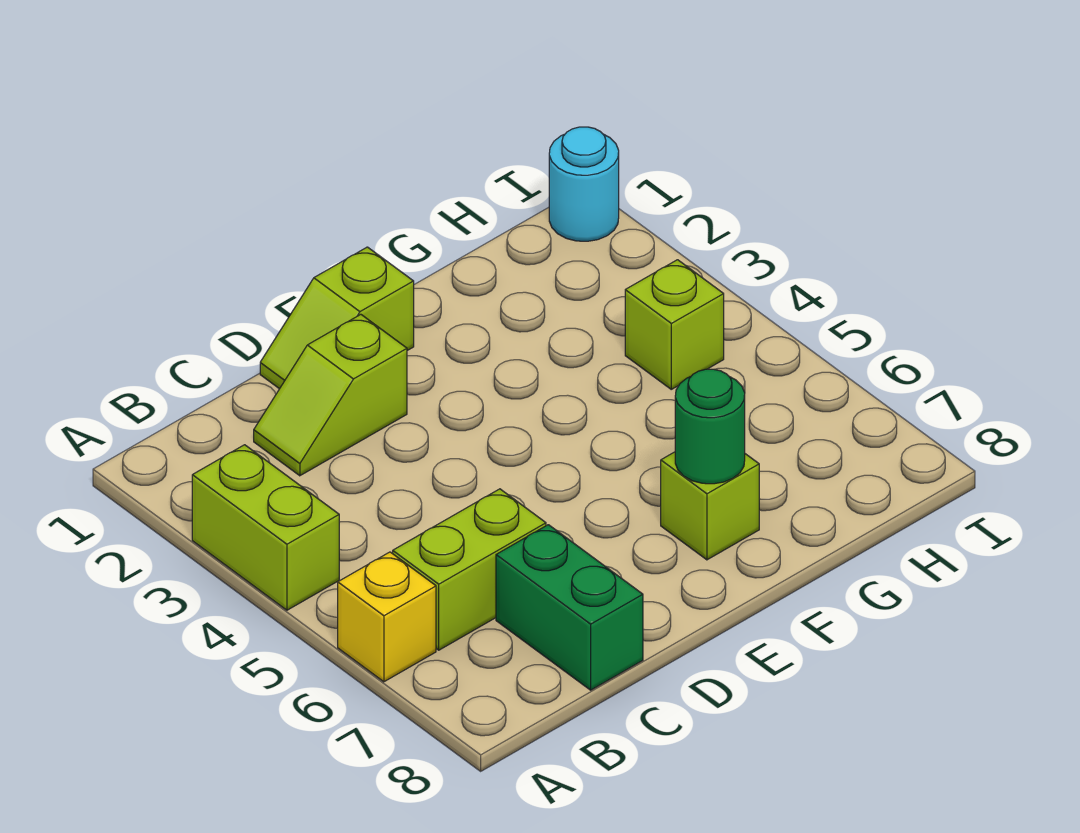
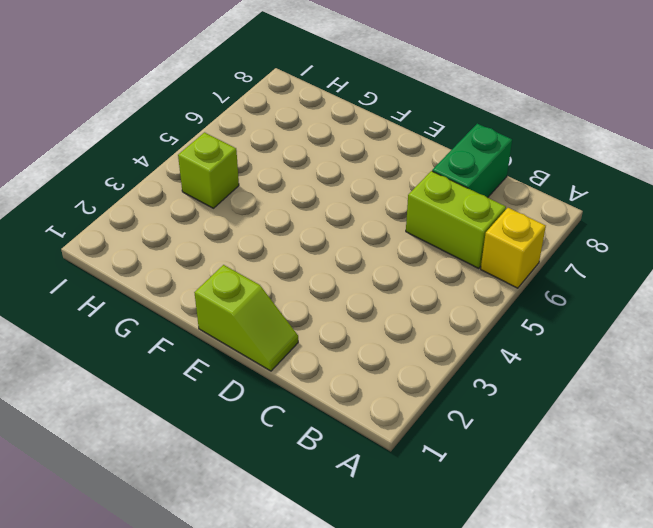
none -> lime brick A3:A4 level 1
none -> lime slope C2:D2 level 1 top D

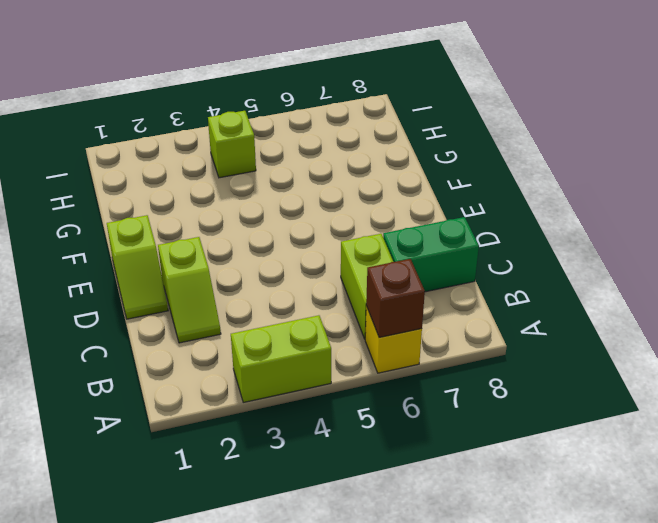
brown brick A6 level 2 -> none
none -> lime brick F7 level 1
none -> cyan round brick I1 level 1

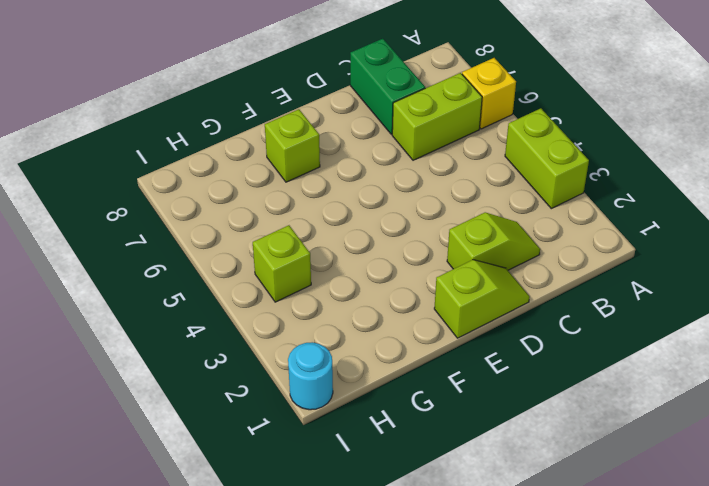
none -> green round brick F7 level 2

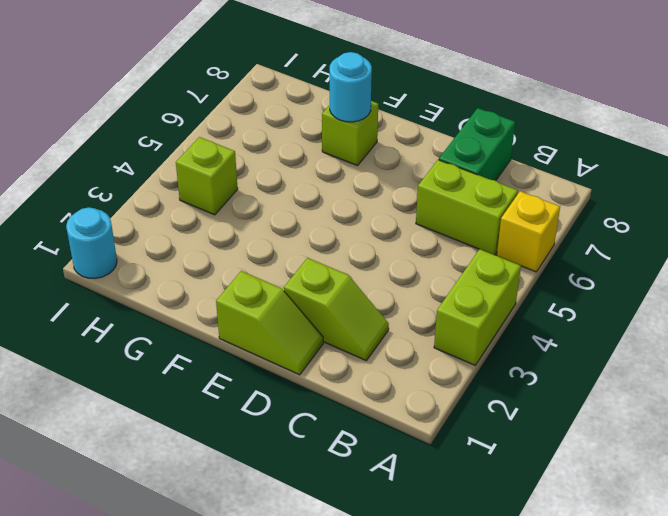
cyan round brick F7 level 2 -> green round brick F7 level 2

